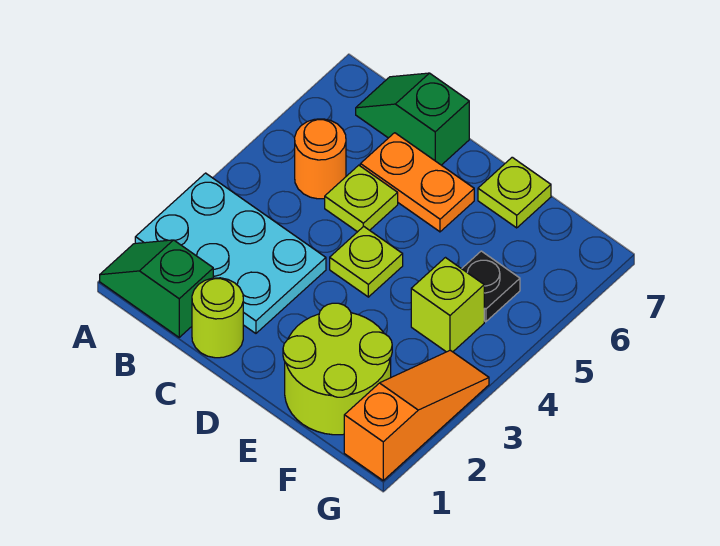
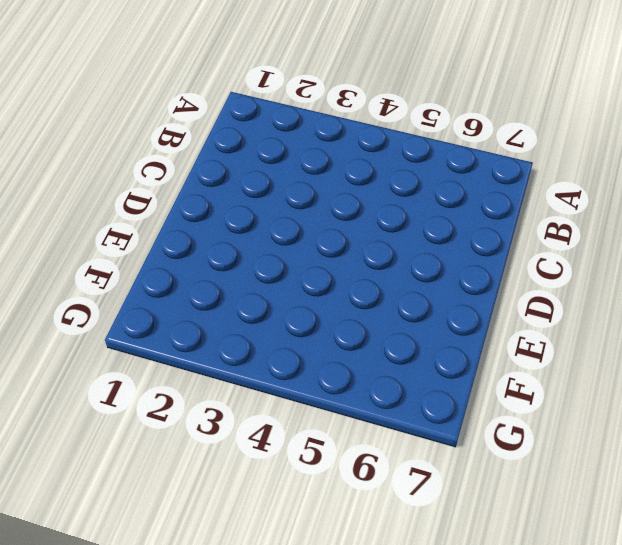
none -> green slope A1:B1 level 1 top B
none -> cyan plate A2:C3 level 1
none -> orange round brick B5 level 1

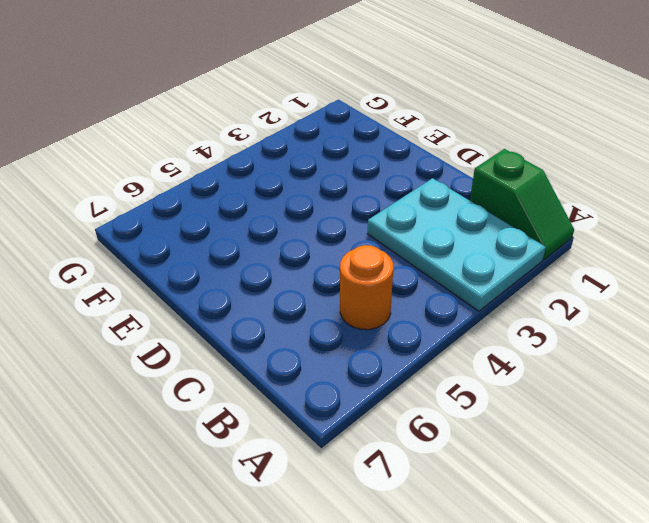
none -> green slope B7:C7 level 1 top C
none -> lime round brick C1 level 1
none -> lime plate C5 level 1

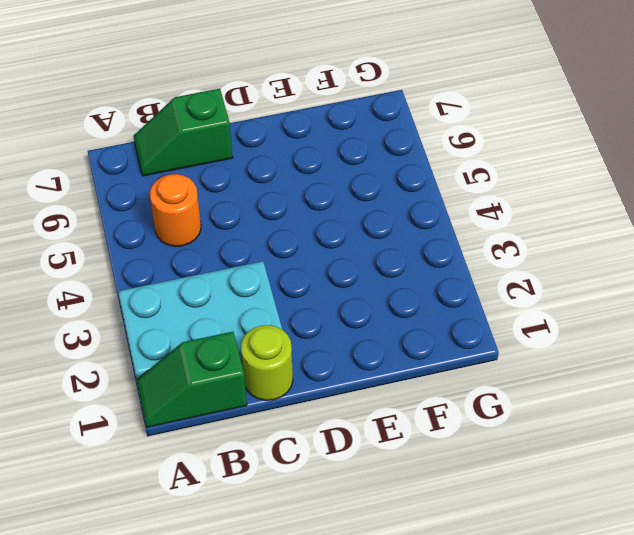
none -> lime plate C5 level 1
none -> orange plate C6:D6 level 1
none -> lime plate D4 level 1

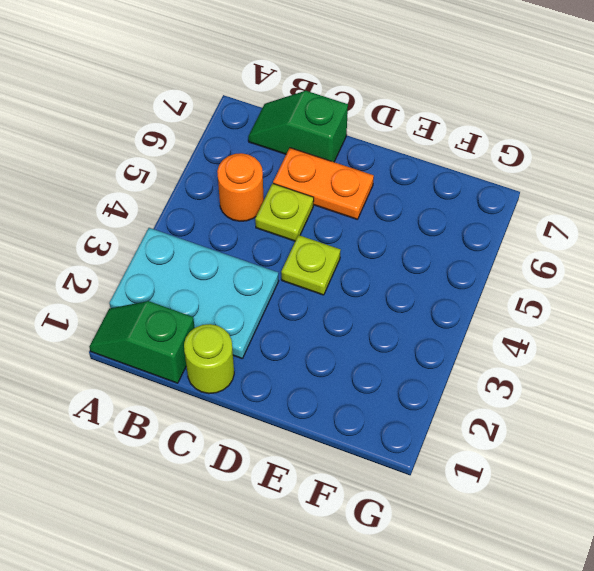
none -> lime round brick E1:F2 level 1
none -> lime plate E7 level 1
none -> lime brick F4 level 1

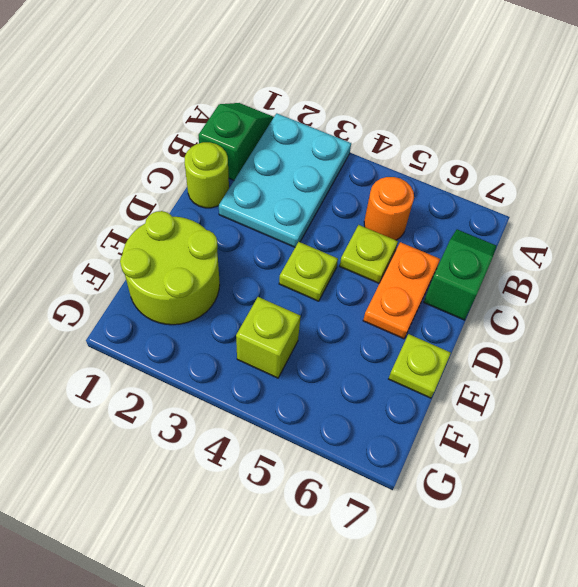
none -> black plate F5 level 1
none -> orange slope G1:G3 level 1 top 1

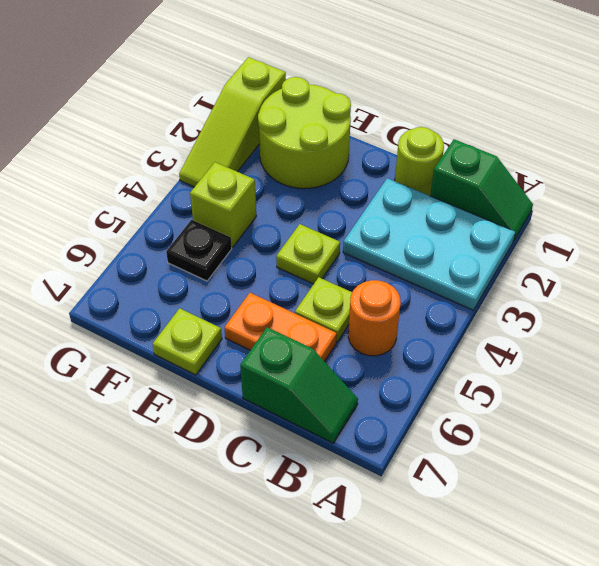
lime slope G1:G3 level 1 top 1 -> orange slope G1:G3 level 1 top 1

